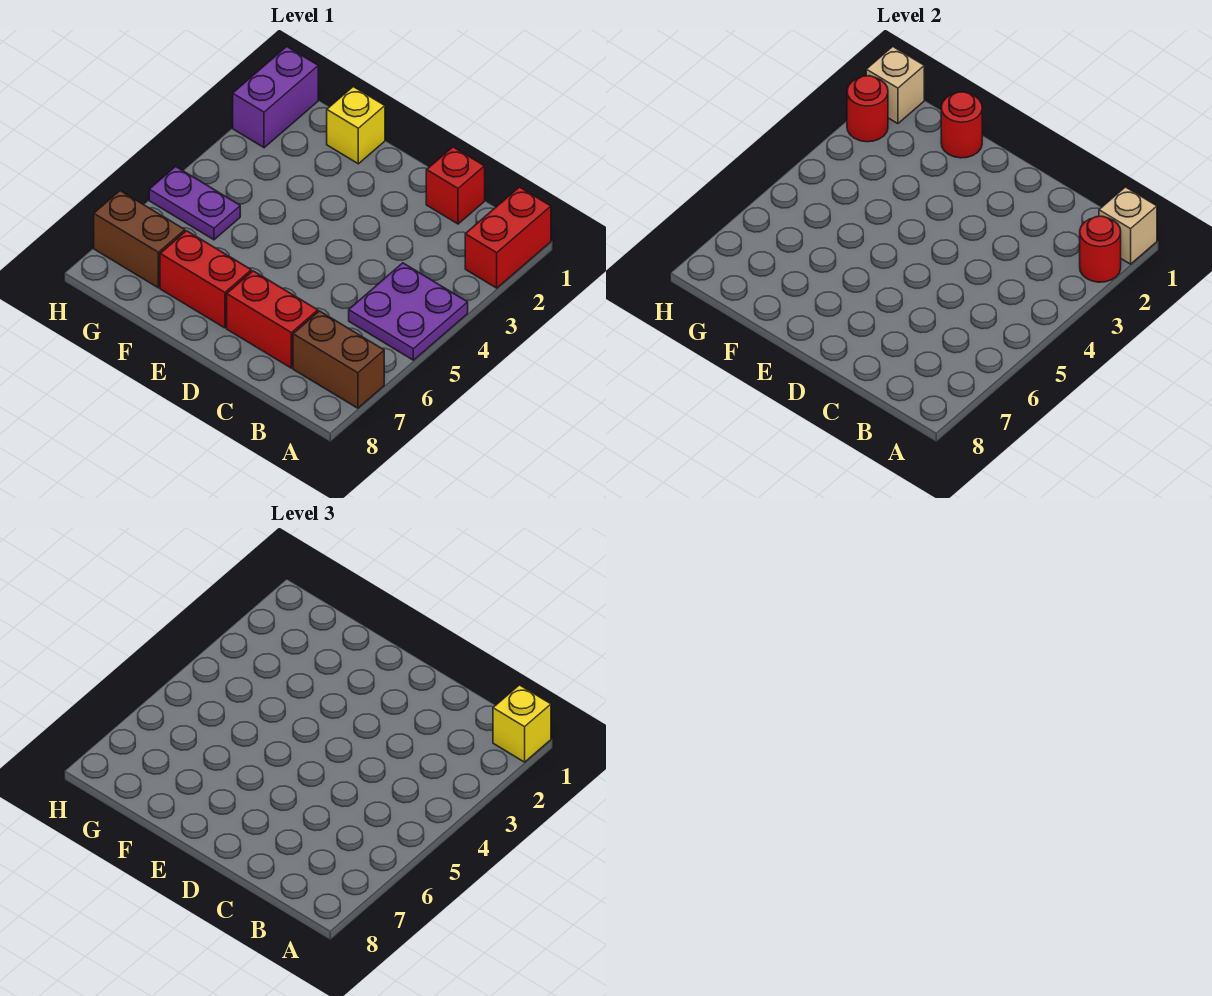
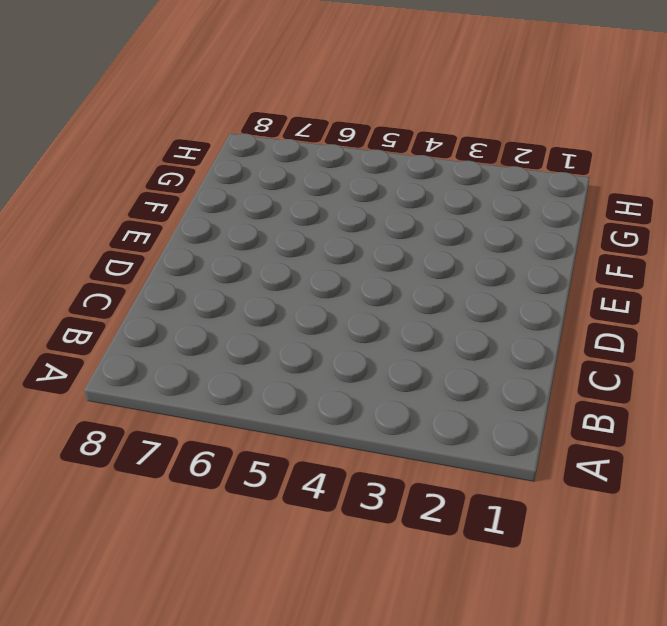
none -> red brick A1:A2 level 1
none -> purple plate A4:B5 level 1
none -> brown brick A7:B7 level 1

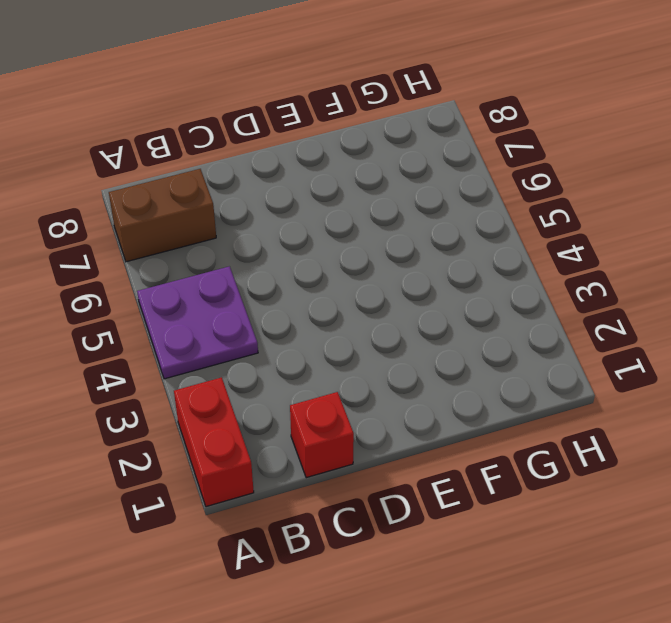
none -> red brick C7:D7 level 1
none -> red brick E7:F7 level 1
none -> yellow brick F1 level 1

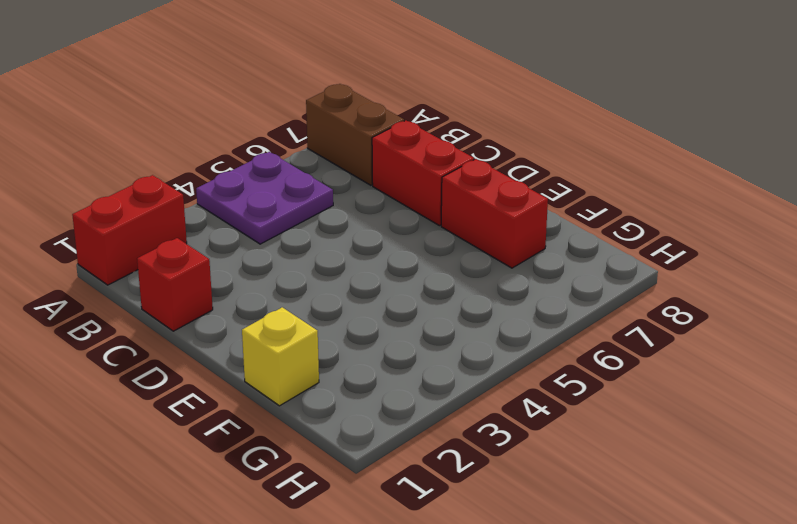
none -> purple plate G5:H5 level 1
none -> brown brick G7:H7 level 1
none -> purple brick H1:H2 level 1

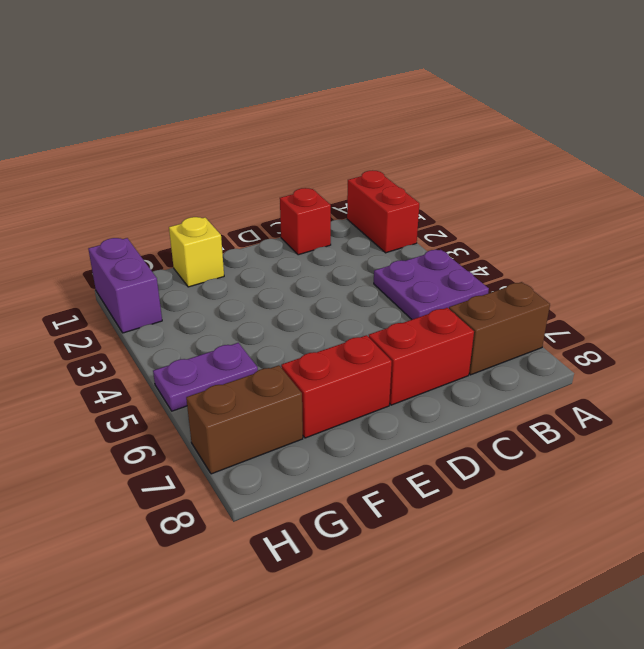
none -> tan brick A1 level 2
none -> red round brick A2 level 2
none -> red round brick F1 level 2

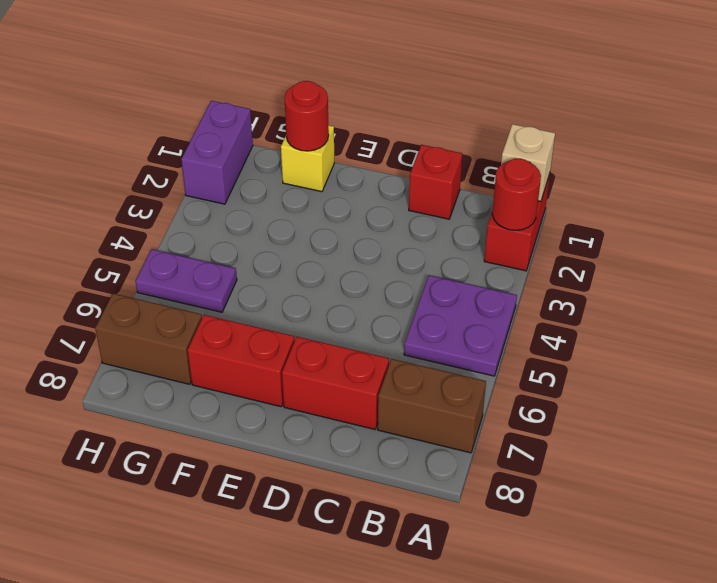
none -> tan brick H1 level 2
none -> red round brick H2 level 2
none -> yellow brick A1 level 3

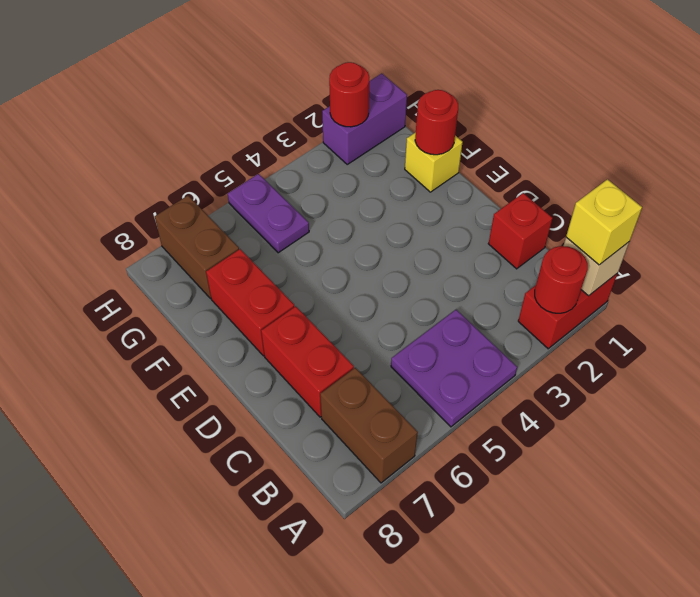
none -> tan brick H1 level 2

